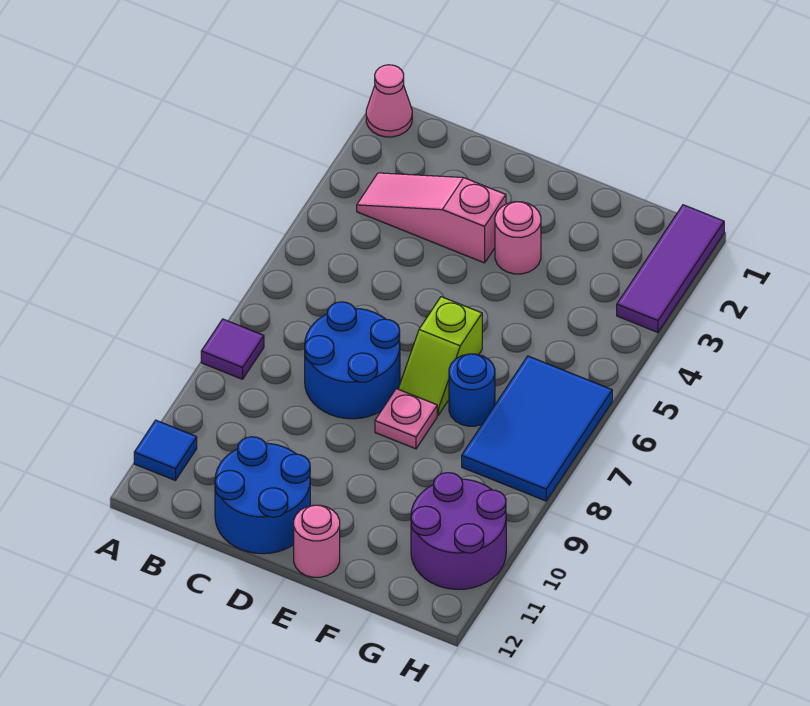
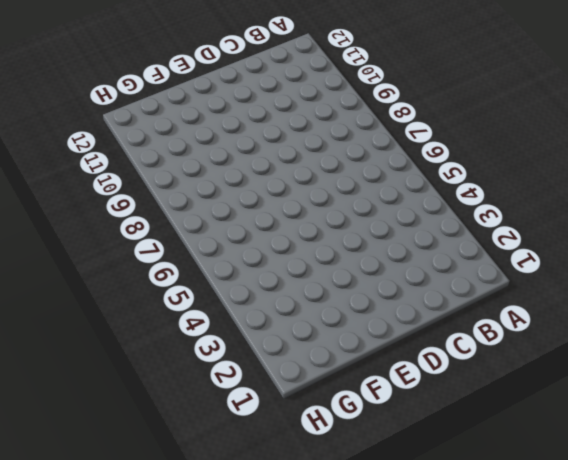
none -> pink cone A1 level 1
none -> purple tile A8 level 1
none -> blue tile A11 level 1

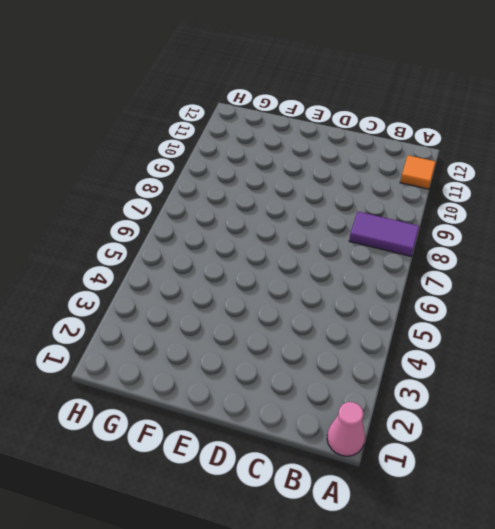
purple tile A8:B8 level 1 -> purple tile A8 level 1
orange tile A11 level 1 -> blue tile A11 level 1
none -> pink slope B3:D3 level 1 top D
none -> blue round brick C7:D8 level 1
none -> blue round brick C11:D12 level 1

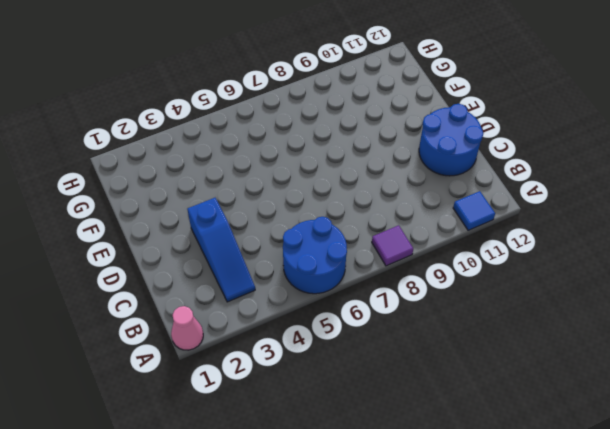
blue round brick A5:B6 level 1 -> blue round brick C7:D8 level 1
blue slope B3:D3 level 1 top D -> pink slope B3:D3 level 1 top D
none -> pink round brick E3 level 1
none -> lime slope E6:E7 level 1 top 6
none -> pink plate E8 level 1

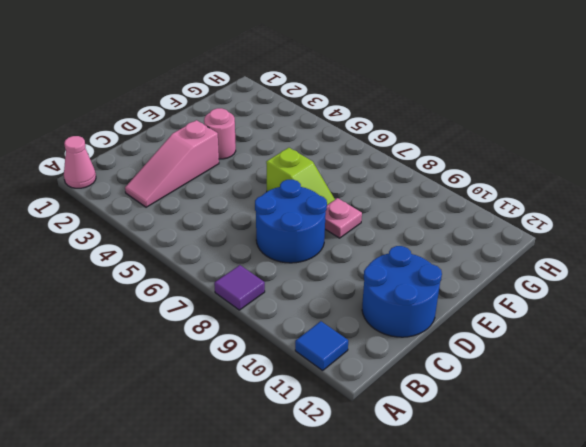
none -> pink round brick E12 level 1
none -> blue round brick F7 level 1
none -> blue tile G6:H8 level 1

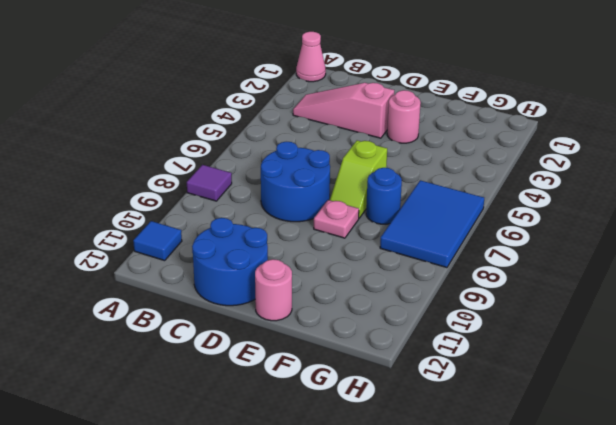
none -> purple round brick G10:H11 level 1
none -> purple tile H1:H3 level 1

